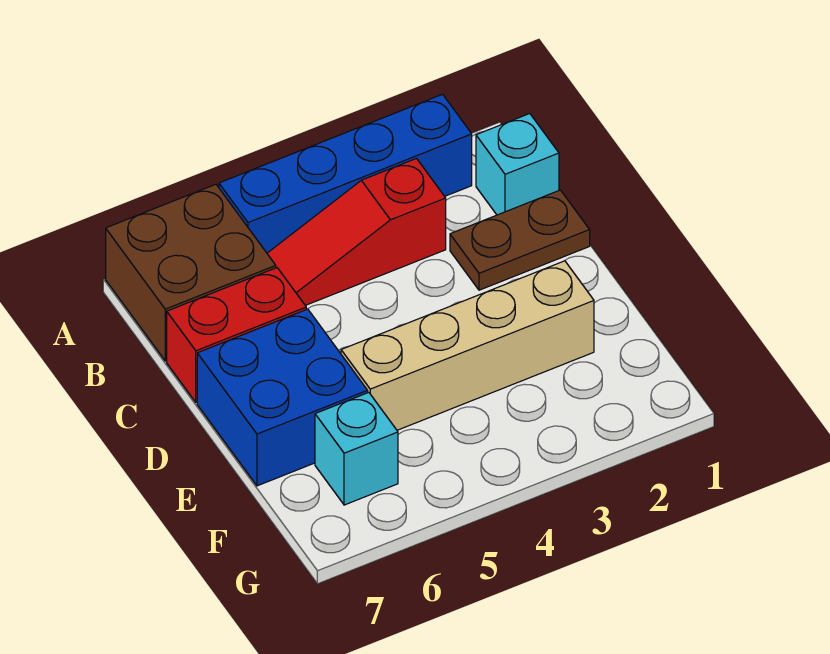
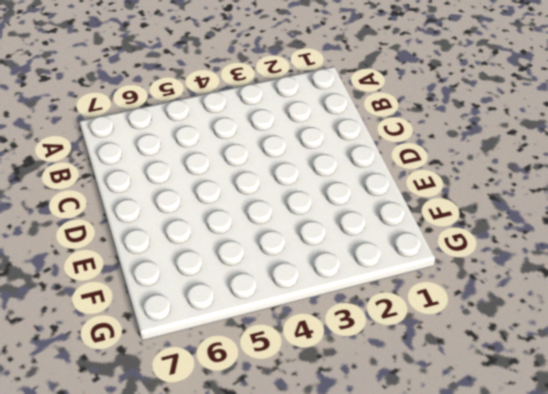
none -> blue brick A2:A5 level 1
none -> brown brick A6:B7 level 1

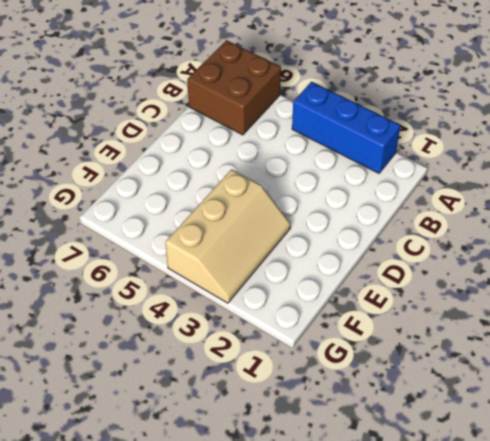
blue brick A2:A4 level 1 -> blue brick A2:A5 level 1
tan slope E3:G4 level 1 top 4 -> tan brick E2:E5 level 1
none -> cyan brick B1 level 1
none -> red slope B3:B5 level 1 top 3

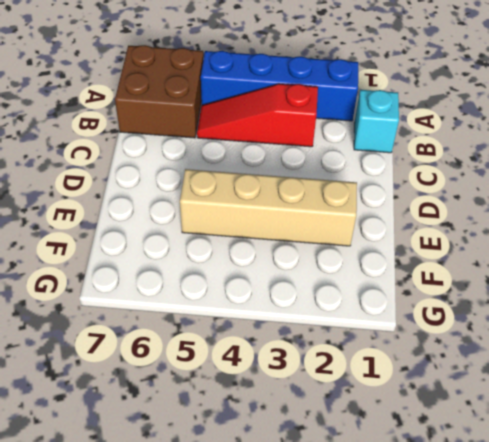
none -> brown plate C1:C2 level 1
none -> red brick C6:C7 level 1

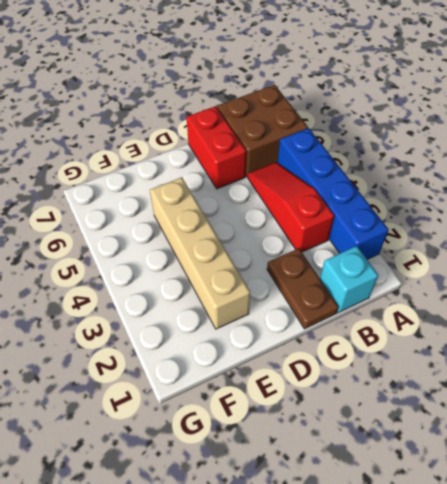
none -> blue brick D6:E7 level 1
none -> cyan brick F6 level 1

